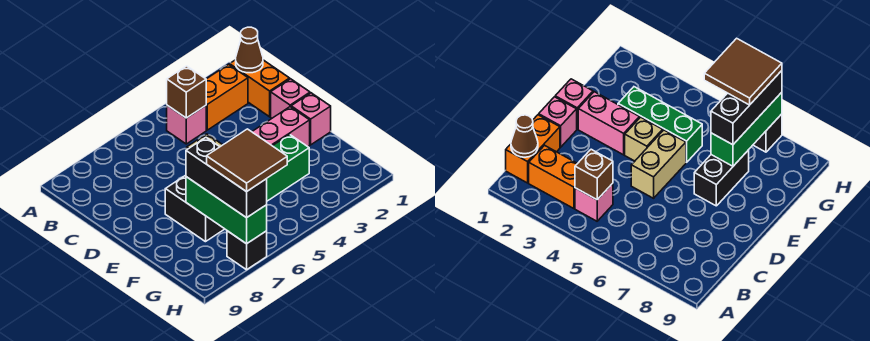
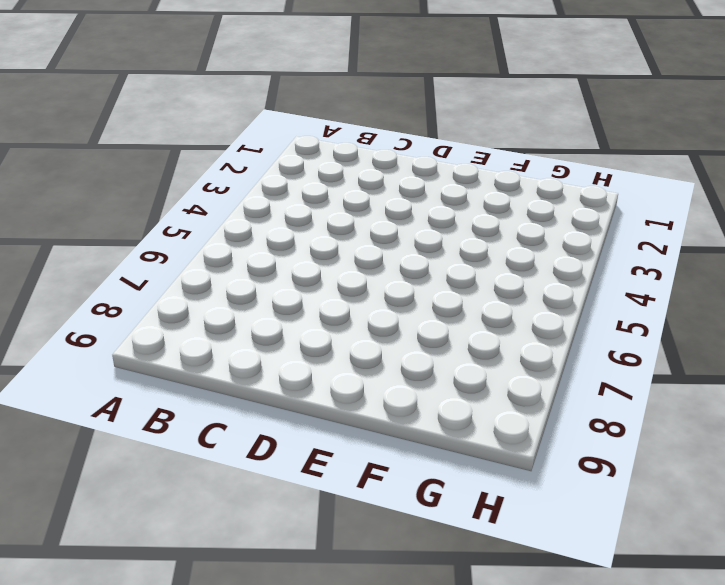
none -> orange brick B1:C1 level 1
none -> orange brick B2:B3 level 1
none -> pink brick B4 level 1

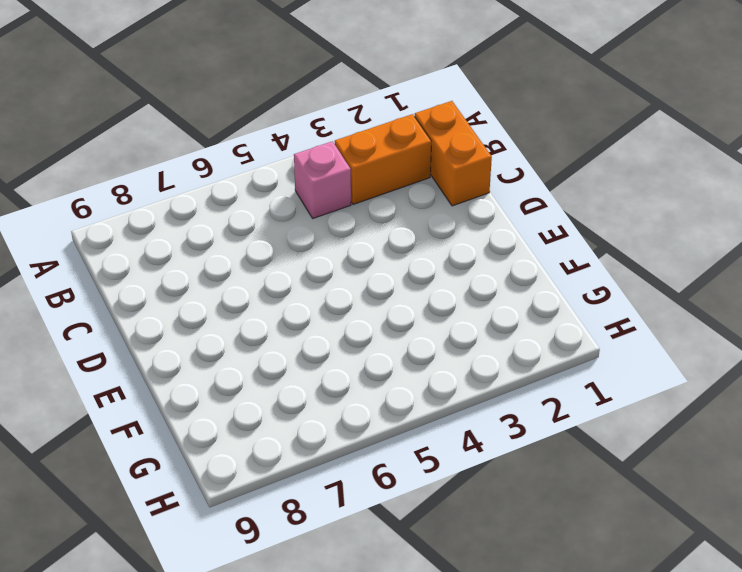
none -> pink brick D1 level 1
none -> tan brick D5:E5 level 1
none -> pink brick E1 level 1

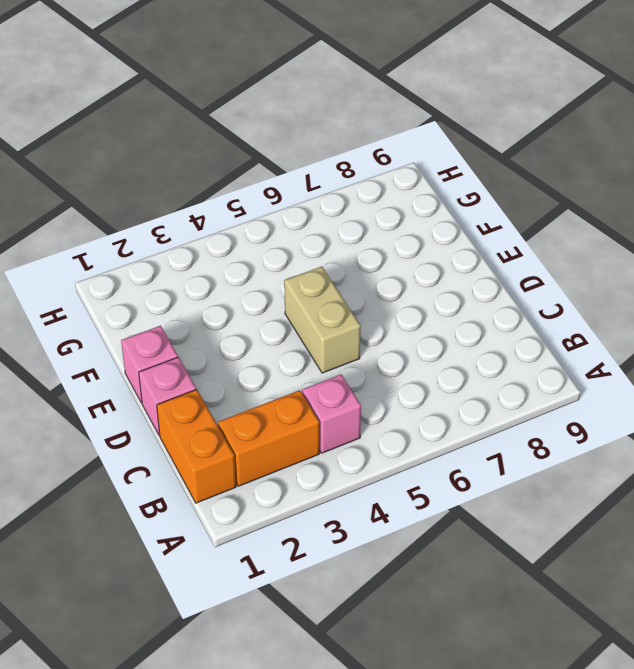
none -> pink brick E2:E3 level 1
none -> tan brick E4 level 1
none -> black brick E7:F7 level 1

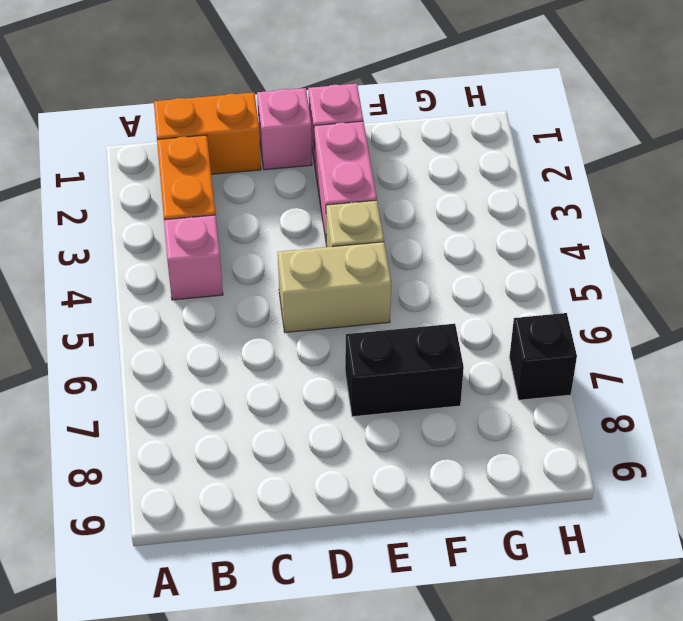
none -> green brick F3:F5 level 1
none -> brown cone B1 level 2
none -> brown brick B4 level 2

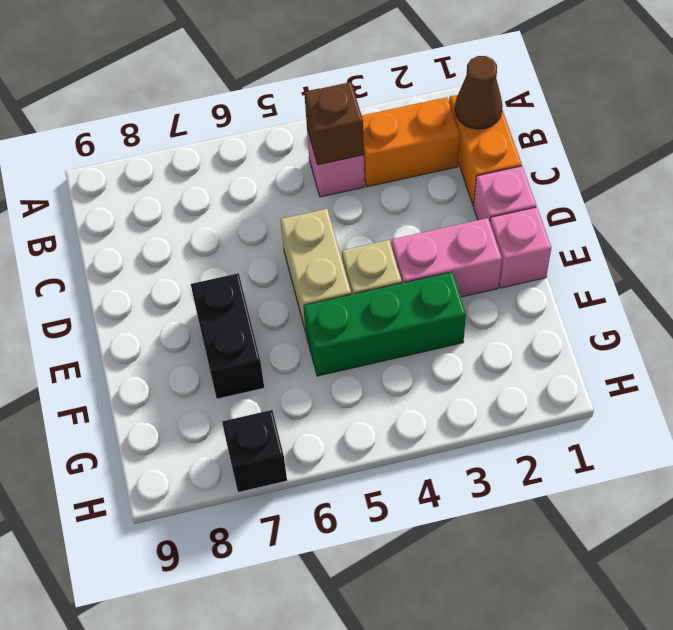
none -> green brick F7:H7 level 2
none -> black brick F7:H7 level 3
none -> brown tile G6:H7 level 4

